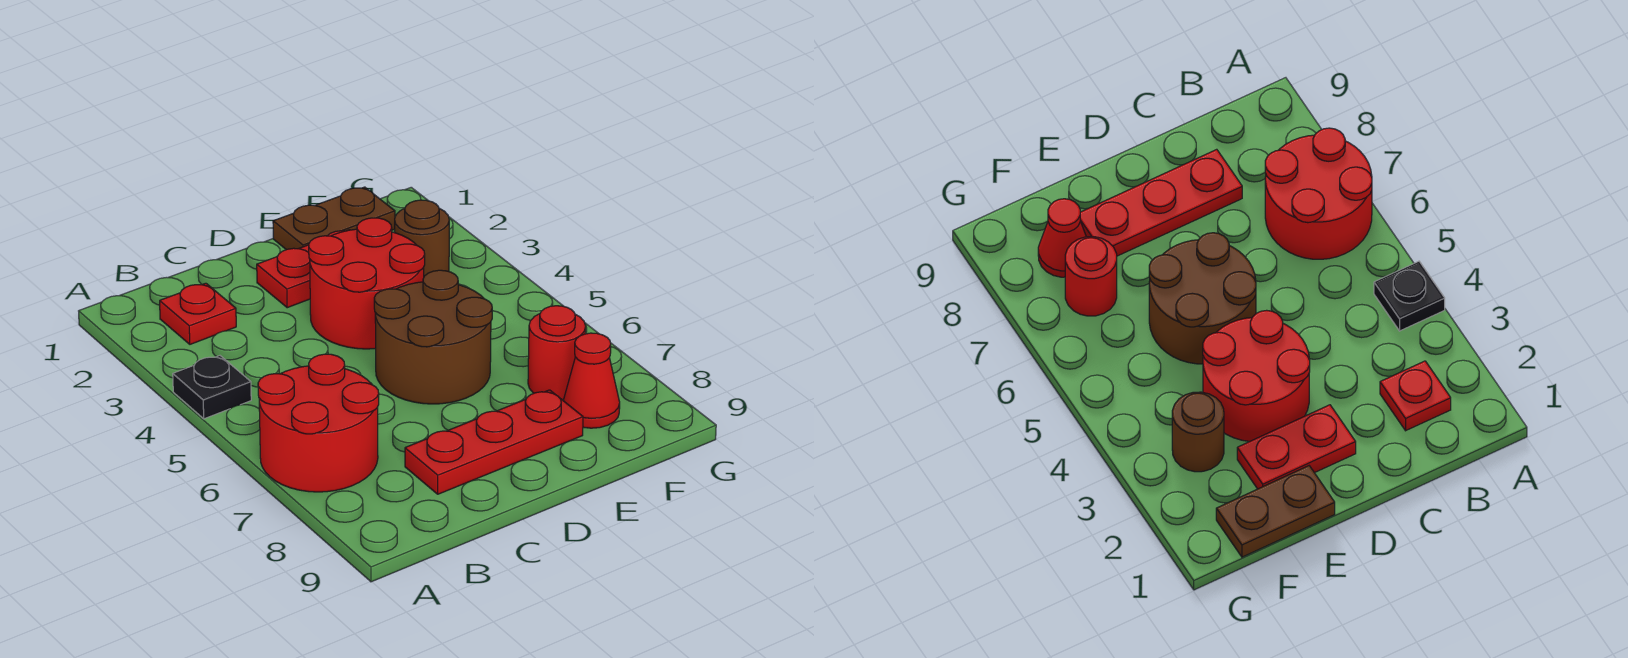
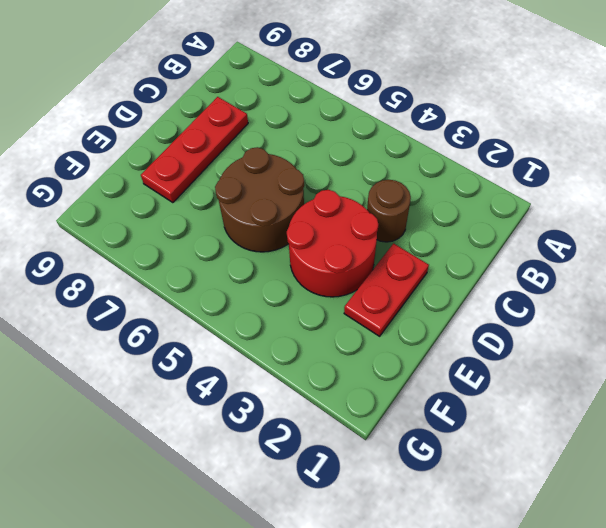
brown round brick C3 level 1 -> brown round brick F3 level 1
none -> black plate A4 level 1
none -> red round brick A6:B7 level 1

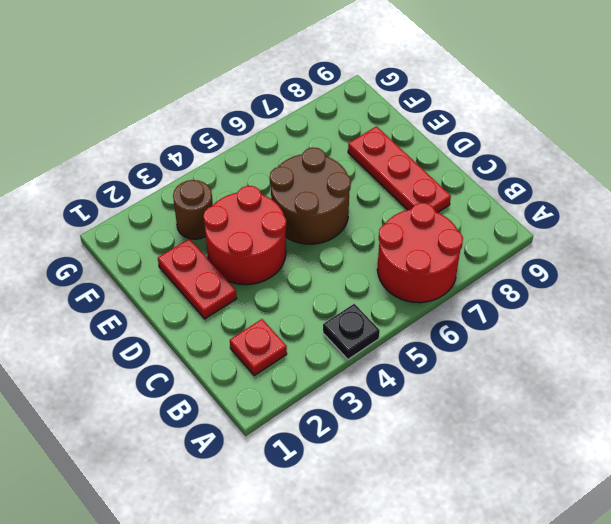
none -> brown plate E1:F1 level 1
none -> red round brick F7 level 1

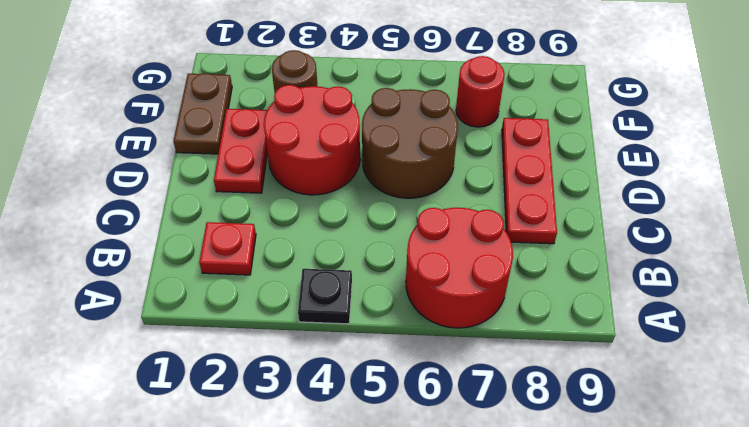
none -> red cone F8 level 1

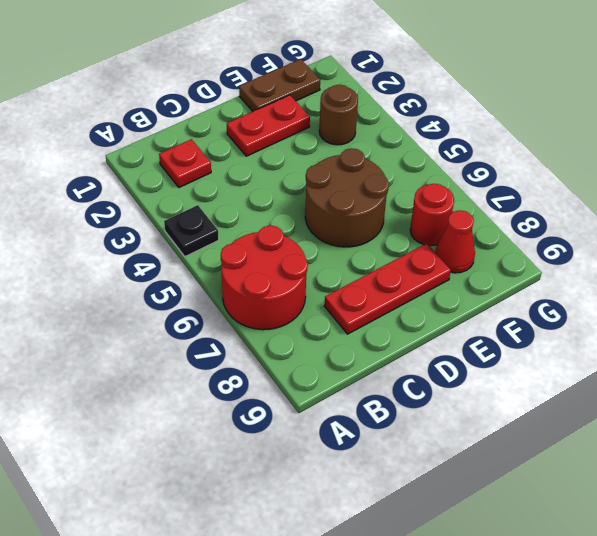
none -> red round brick D3:E4 level 1

